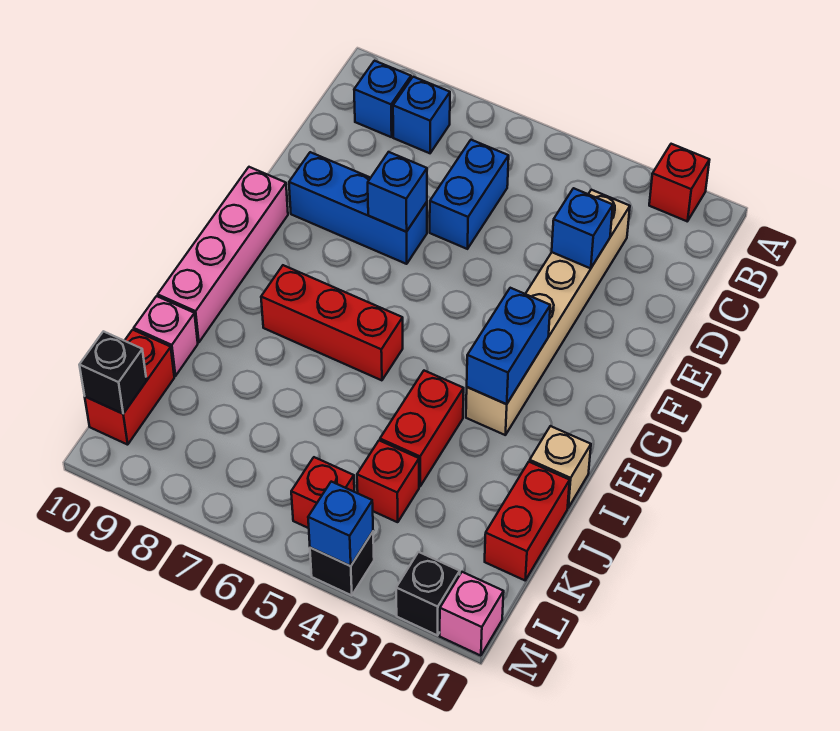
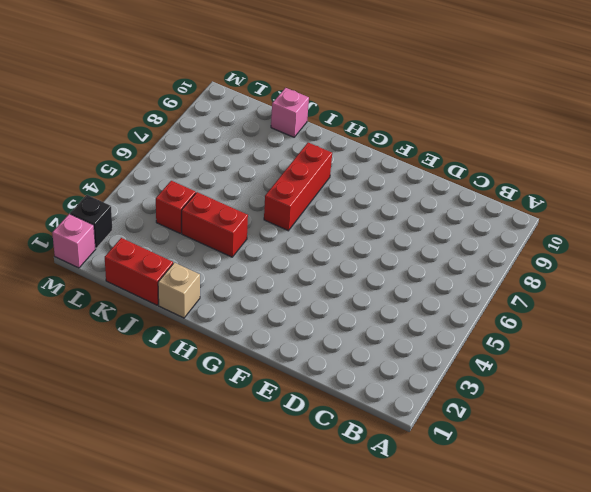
none -> red brick A2 level 1
none -> blue brick B8 level 1
none -> blue brick B9 level 1

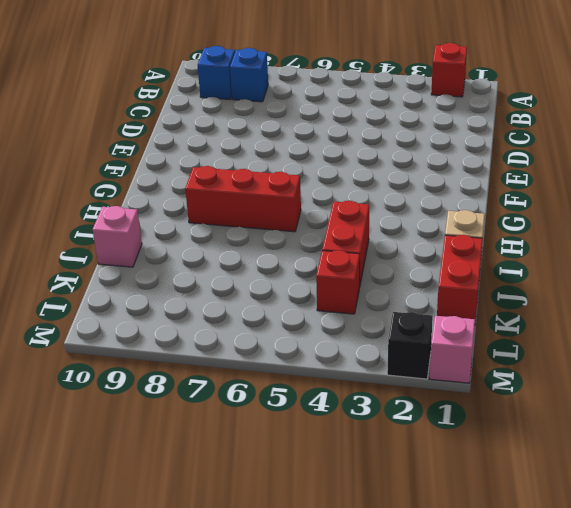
none -> tan brick C3:H3 level 1
none -> blue brick C6:D6 level 1
none -> blue brick E7:E9 level 1

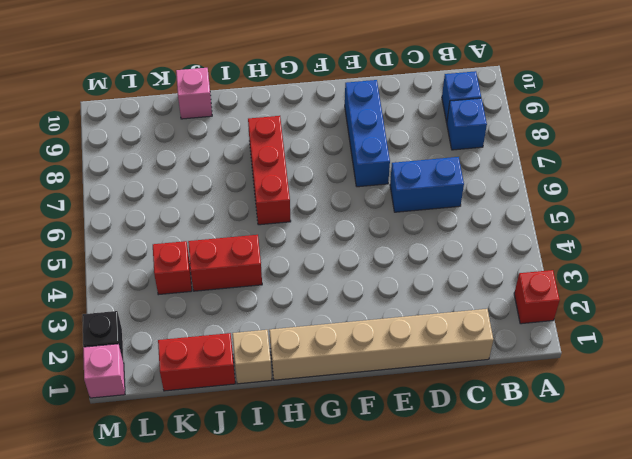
tan brick C1:H1 level 1 -> tan brick C3:H3 level 1
none -> pink brick F10:I10 level 1
none -> red brick K10:L10 level 1
none -> red brick L5 level 1

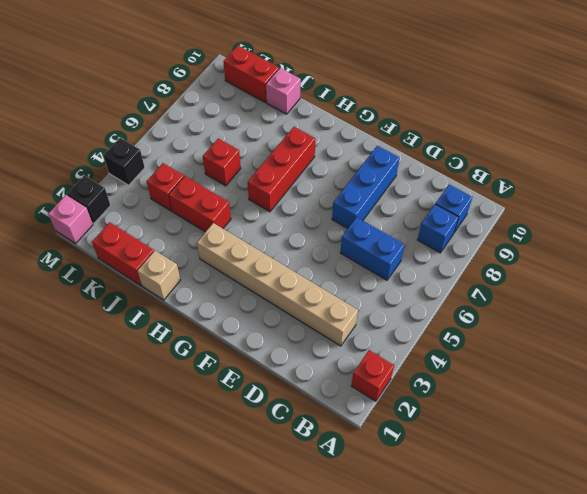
red brick J6 level 1 -> red brick L5 level 1
none -> pink brick F10:I10 level 1
none -> blue brick D3 level 2
none -> blue brick E7 level 2

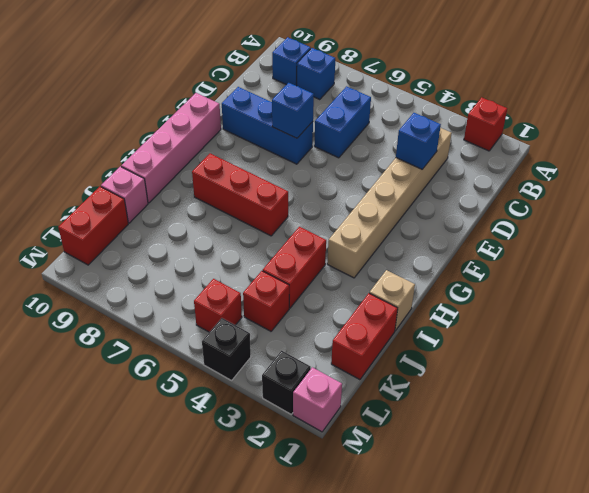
none -> blue brick G3:H3 level 2
none -> black brick L10 level 2
none -> blue brick M4 level 2

